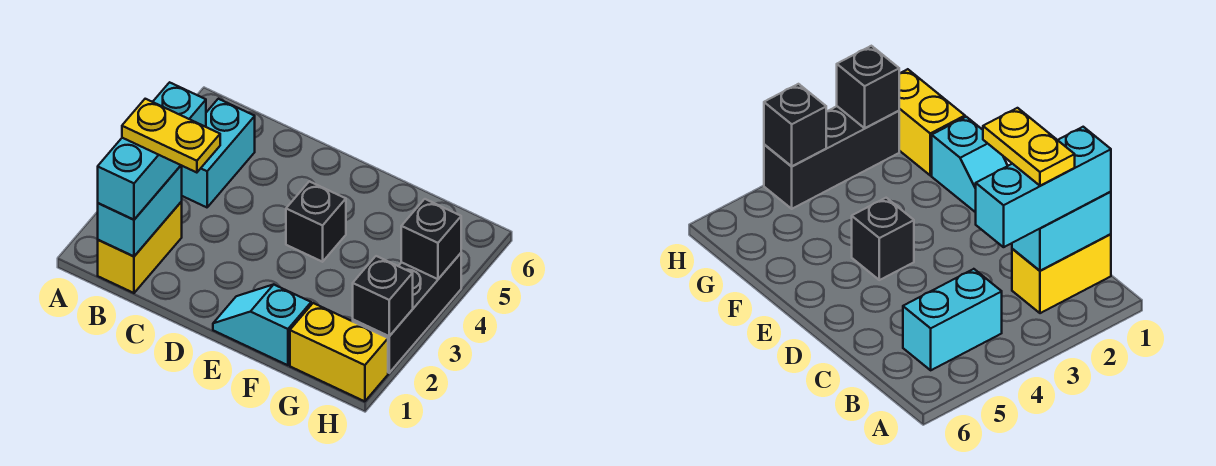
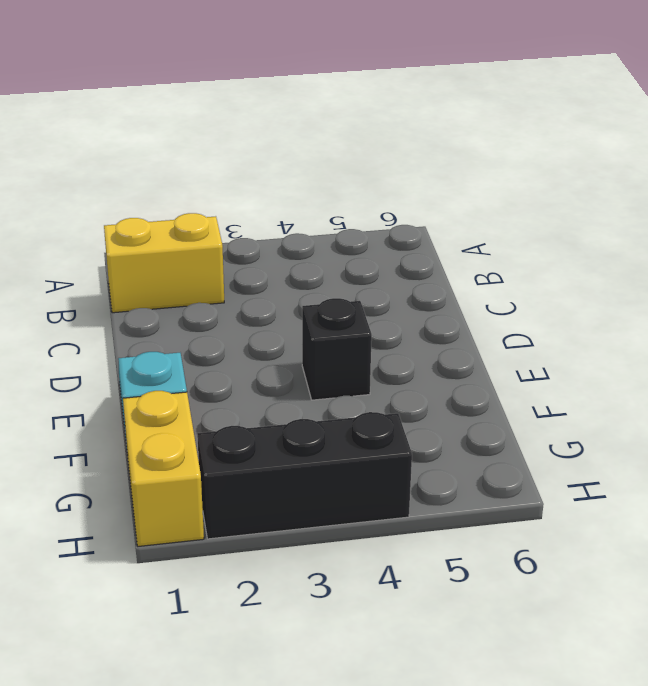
none -> cyan brick B4:B5 level 1
none -> cyan brick B1:B2 level 2

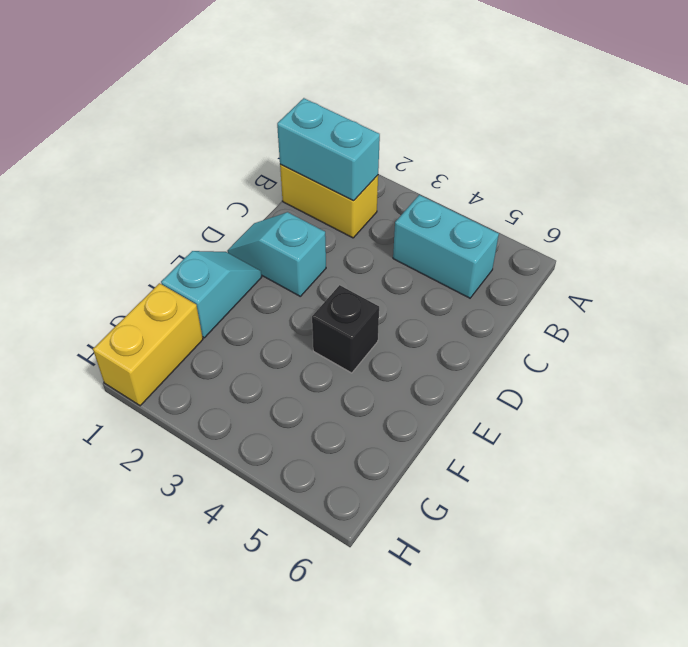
cyan slope D1:D2 level 1 top 2 -> none
none -> black brick H2:H4 level 1
none -> black brick H2 level 2

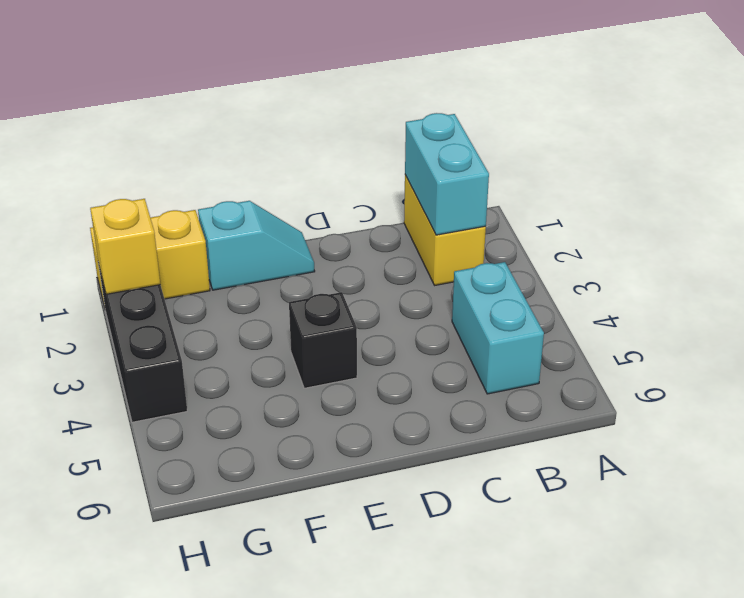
yellow brick H2 level 2 -> black brick H2 level 2
none -> black brick H4 level 2
none -> cyan brick B1:B3 level 3

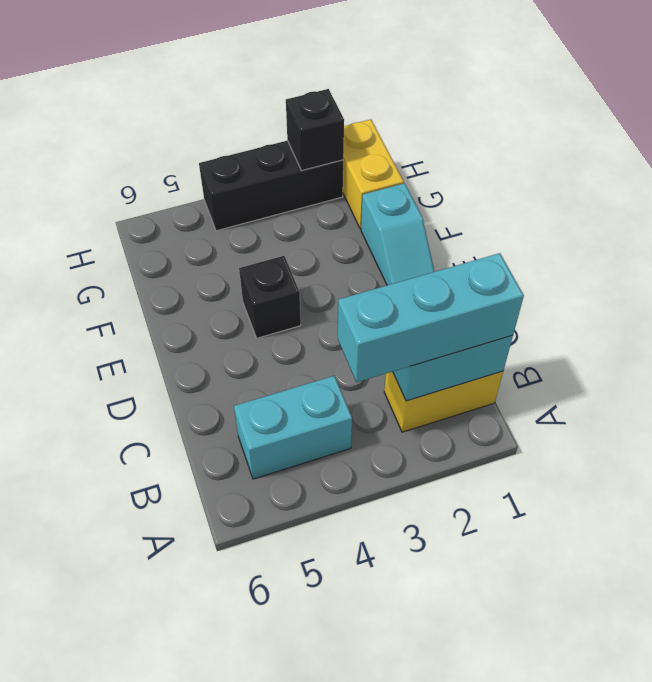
none -> black brick H4 level 2
none -> yellow plate B2:C2 level 4

